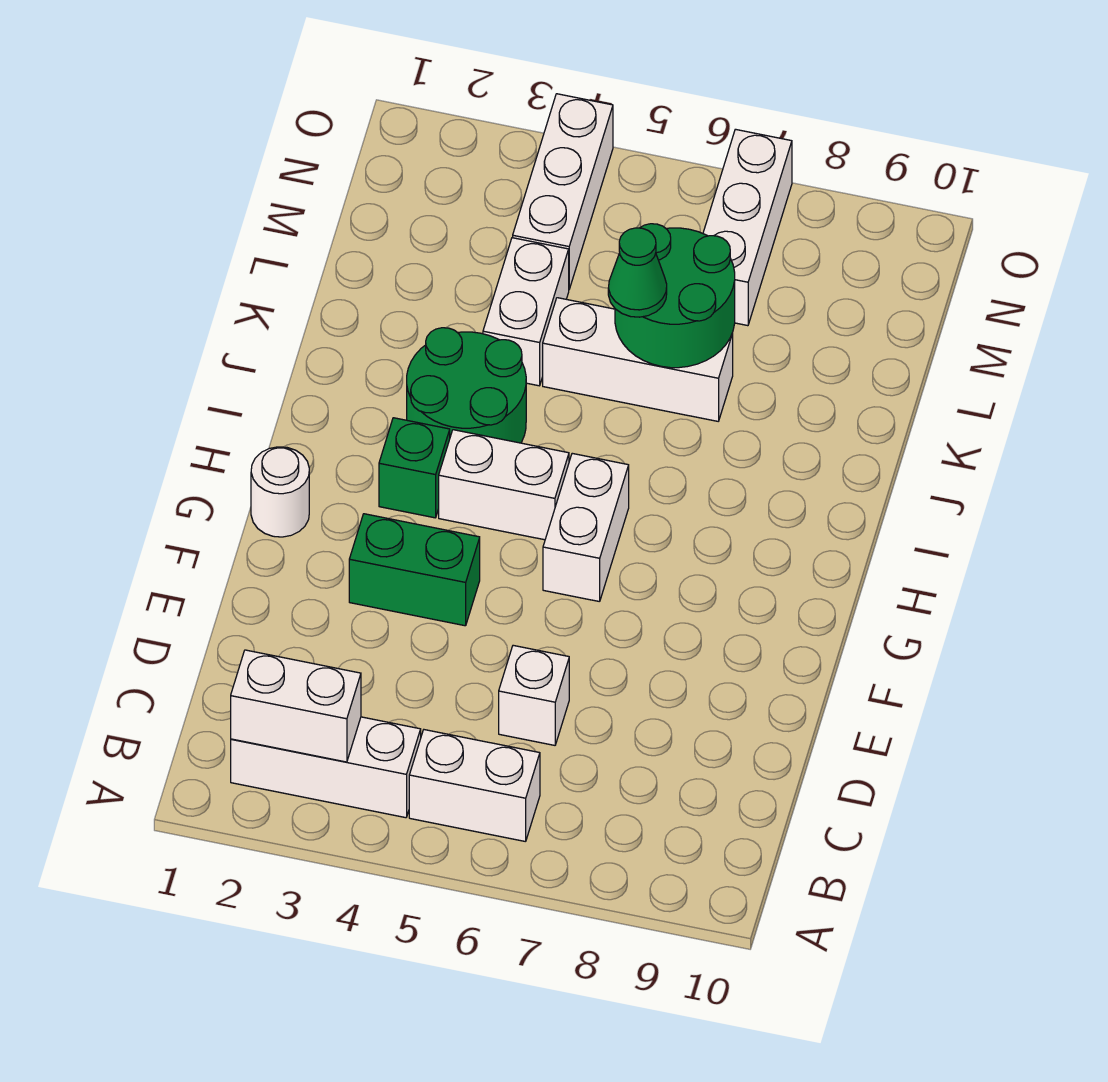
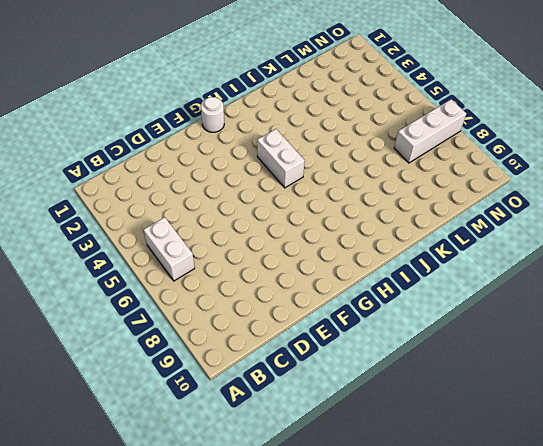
none -> white brick B2:B4 level 1
none -> white brick D6 level 1
none -> green brick F3:F4 level 1

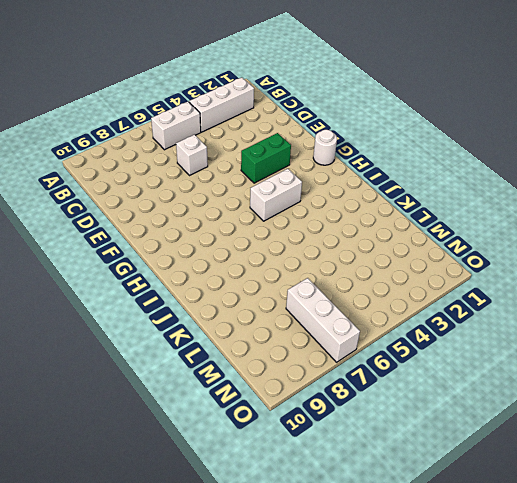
none -> white brick G6:H6 level 1
none -> green brick H3 level 1
none -> green round brick I3:J4 level 1

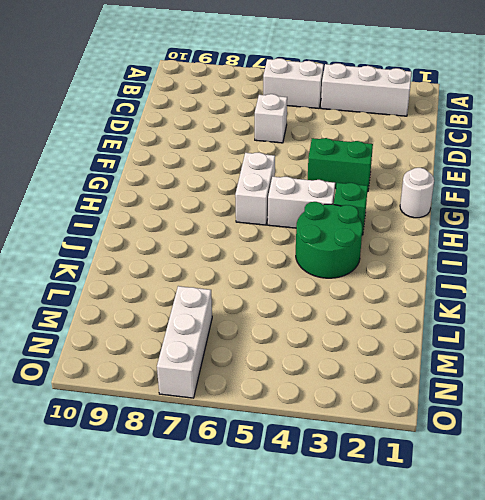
none -> white brick K4:L4 level 1
none -> white brick K5:K7 level 1
none -> white brick M4:O4 level 1

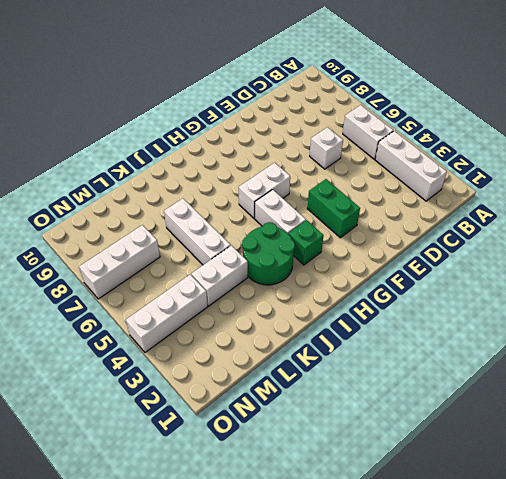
none -> white round brick G1 level 1
none -> white brick B2:B3 level 2
none -> green round brick K6:L7 level 2

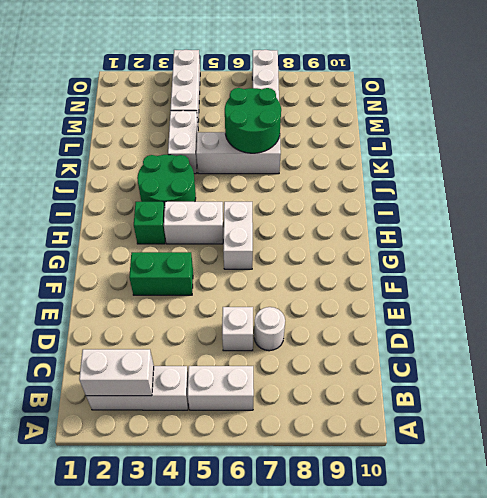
white round brick D7 level 1 -> white round brick G1 level 1
none -> green cone K6 level 3

